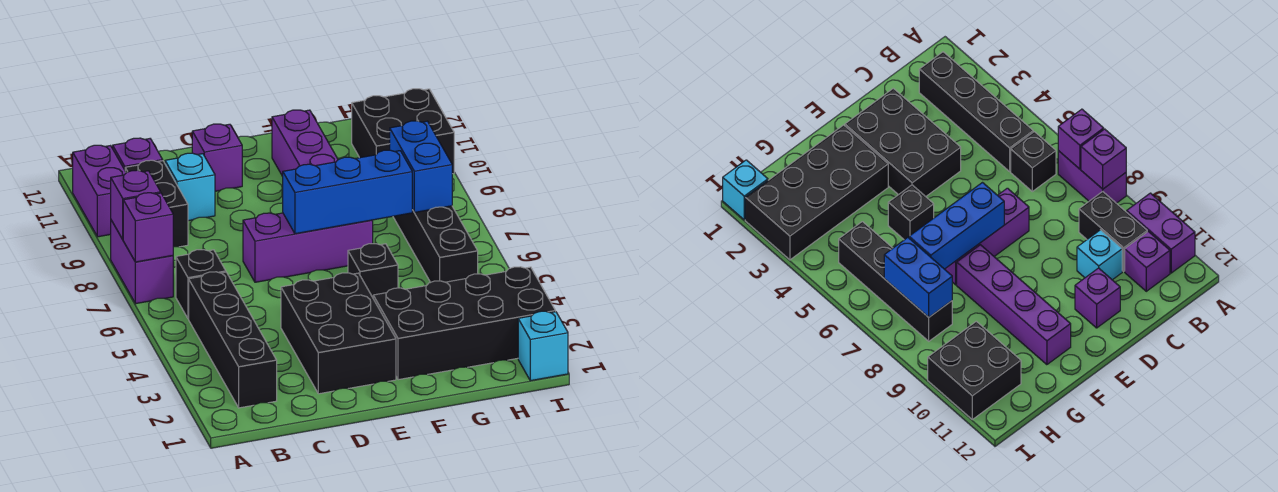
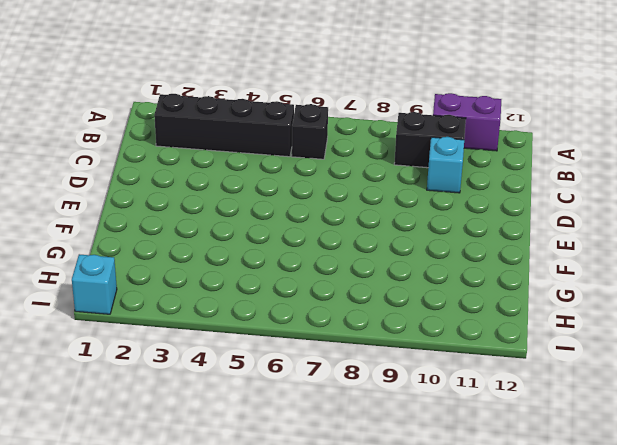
none -> purple brick A7:A8 level 1
none -> purple brick B11 level 1
none -> black brick D2:E4 level 1

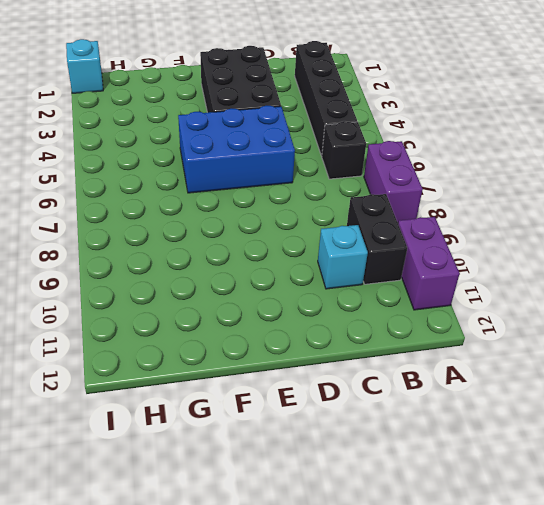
blue brick D5:F6 level 1 -> black brick F5 level 1
none -> purple brick B11 level 1
none -> purple brick D7:F7 level 1
none -> purple brick D11 level 1

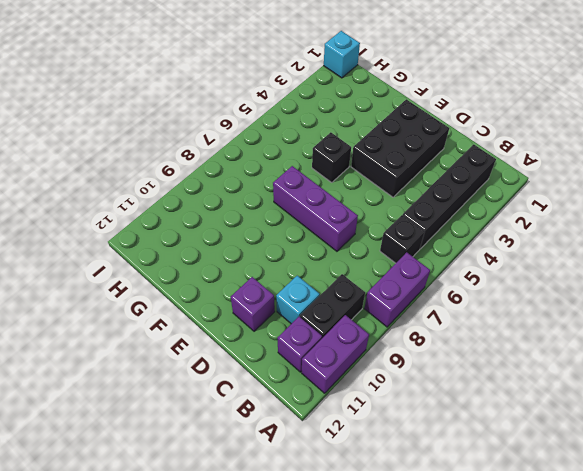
none -> black brick F2:I3 level 1
none -> purple brick F8:F11 level 1
none -> black brick H5:H8 level 1

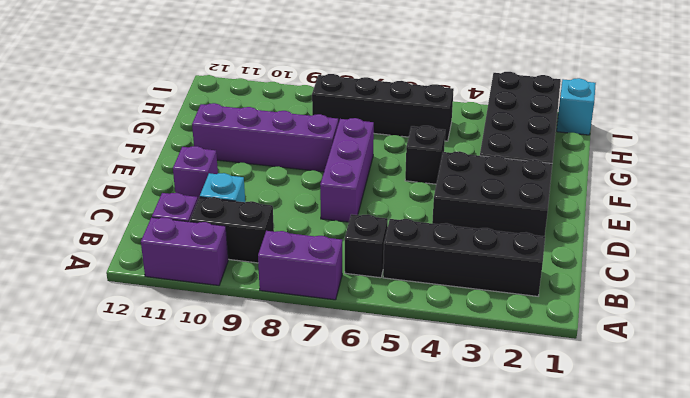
none -> black brick H10:I11 level 1
none -> purple brick A7 level 2
none -> purple brick A8 level 2

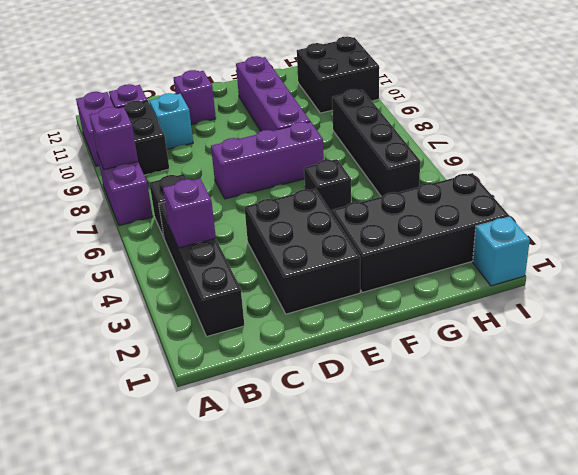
purple brick B4 level 2 -> purple brick A7 level 2
none -> blue brick E7:G7 level 2
none -> blue brick H7:H8 level 2

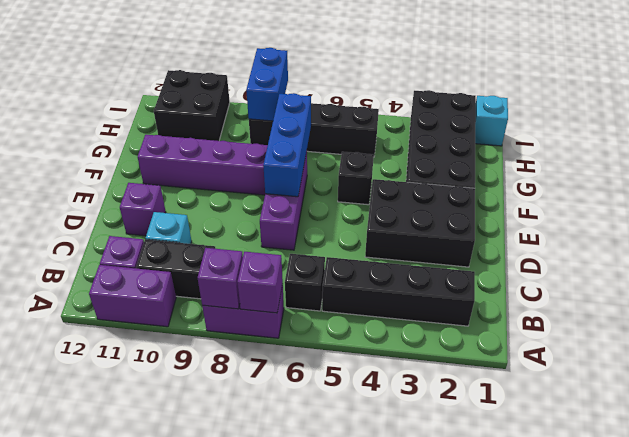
blue brick H8:I8 level 2 -> blue brick H7:H8 level 2

